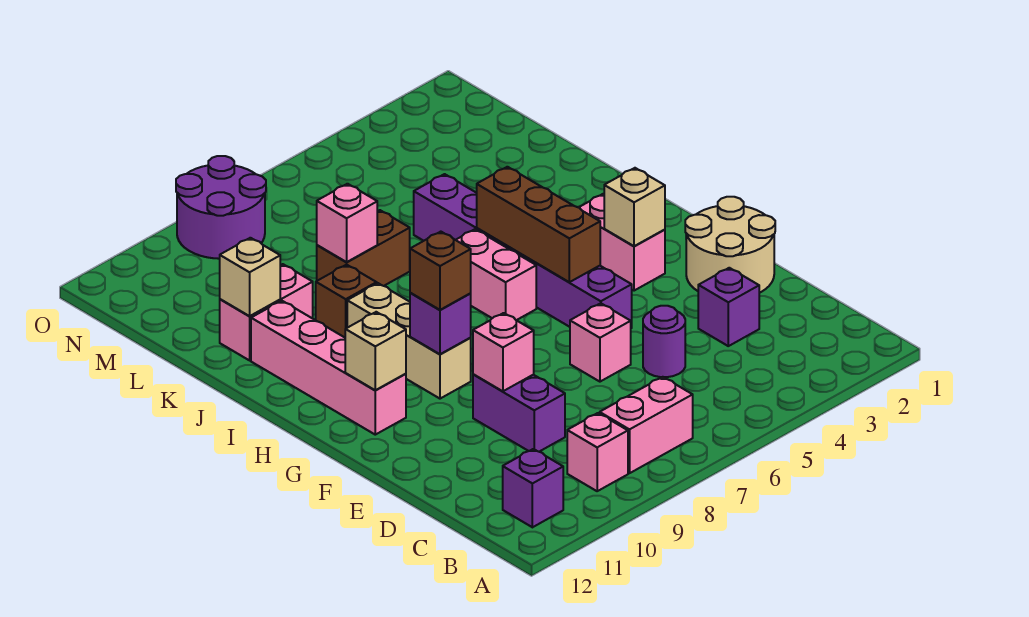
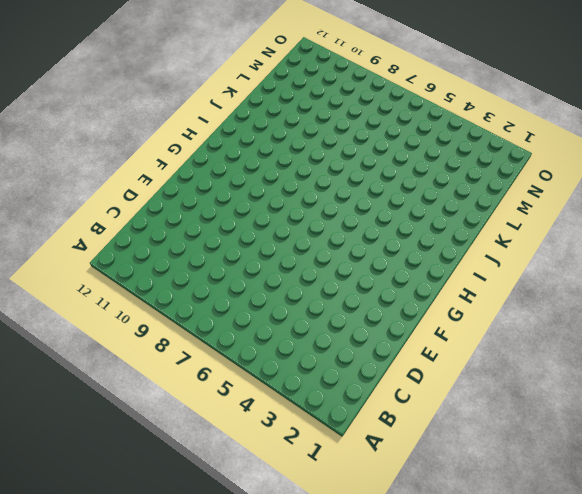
none -> pink brick B7:B8 level 1
none -> pink brick B9 level 1
none -> purple brick B11 level 1

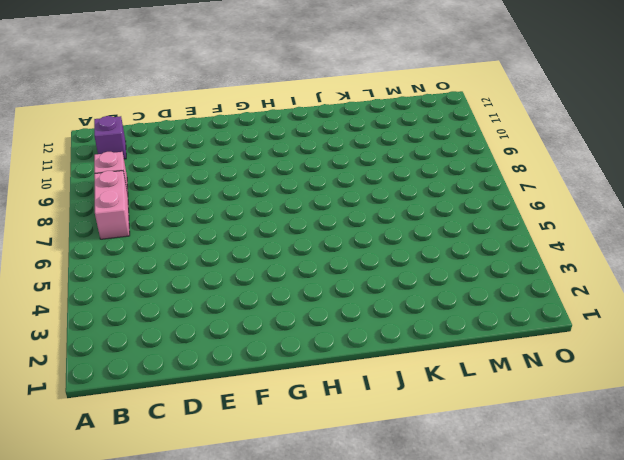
none -> purple brick D3 level 1
none -> purple round brick D5 level 1
none -> purple brick D9:E9 level 1

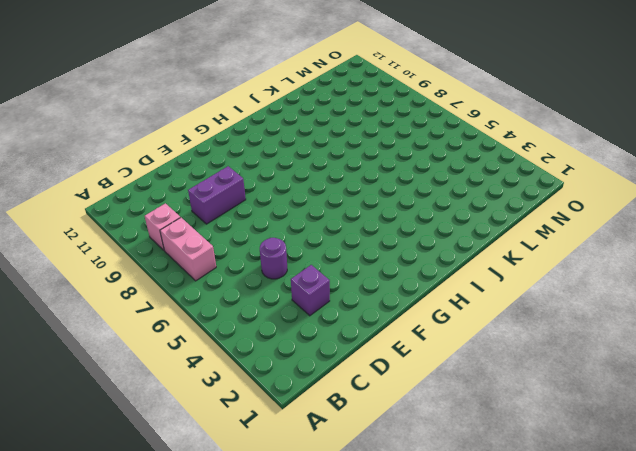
none -> purple brick B11 level 1
none -> tan round brick E1:F2 level 1
none -> pink brick E6 level 1

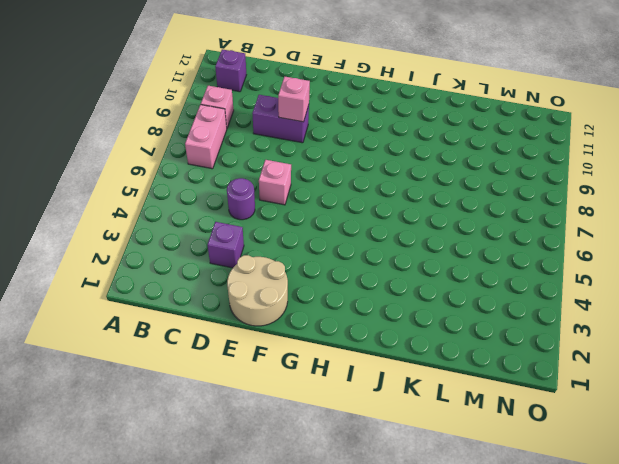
none -> purple brick F5:K5 level 1
none -> pink brick G3:H3 level 1
none -> tan brick G9:I9 level 1

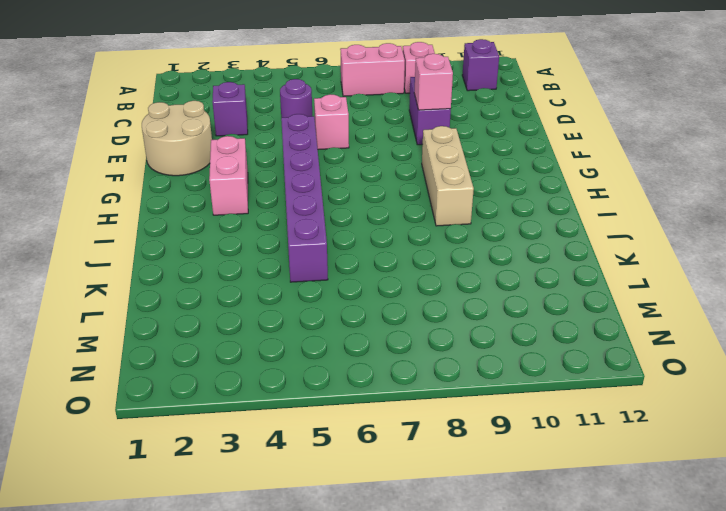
none -> pink brick G11:J11 level 1
none -> pink brick H6:I6 level 1
none -> brown brick J9 level 1

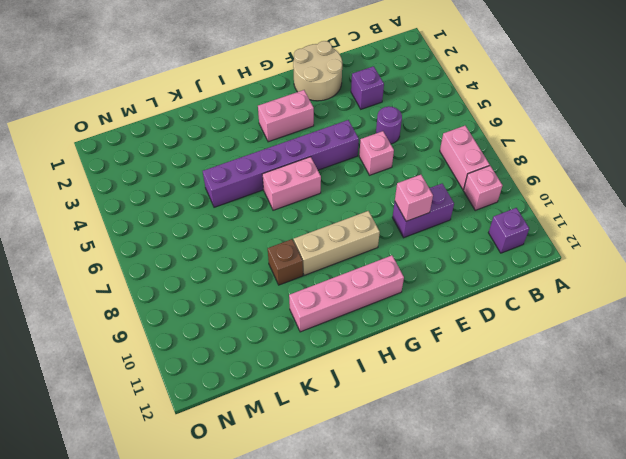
none -> brown brick K7:K8 level 1
none -> pink brick K10:K11 level 1
none -> purple round brick N8:O9 level 1

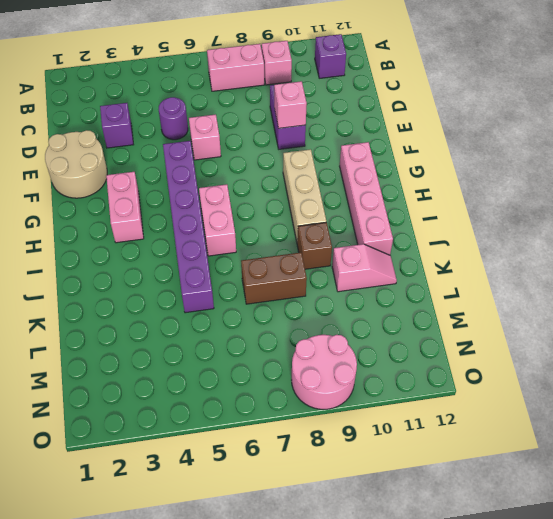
pink slope K10:K11 level 1 top 10 -> pink brick K10:K11 level 1
pink round brick N8:O9 level 1 -> purple round brick N8:O9 level 1
none -> tan brick G3 level 2
none -> brown brick G5:I5 level 2
none -> purple brick G9 level 2

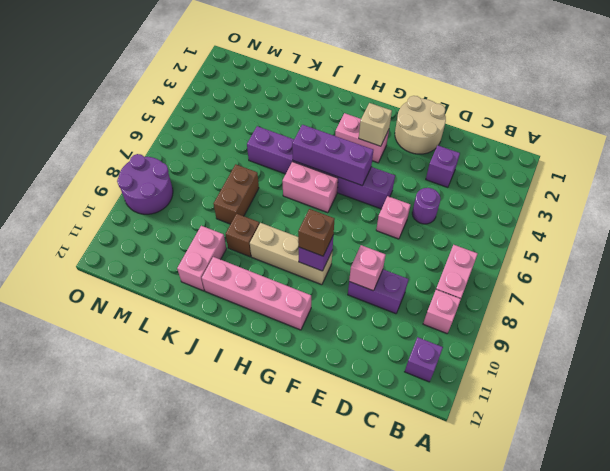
purple brick G5:I5 level 2 -> brown brick G5:I5 level 2
none -> tan brick G11 level 2
none -> pink brick K8 level 2
none -> tan brick K11 level 2

